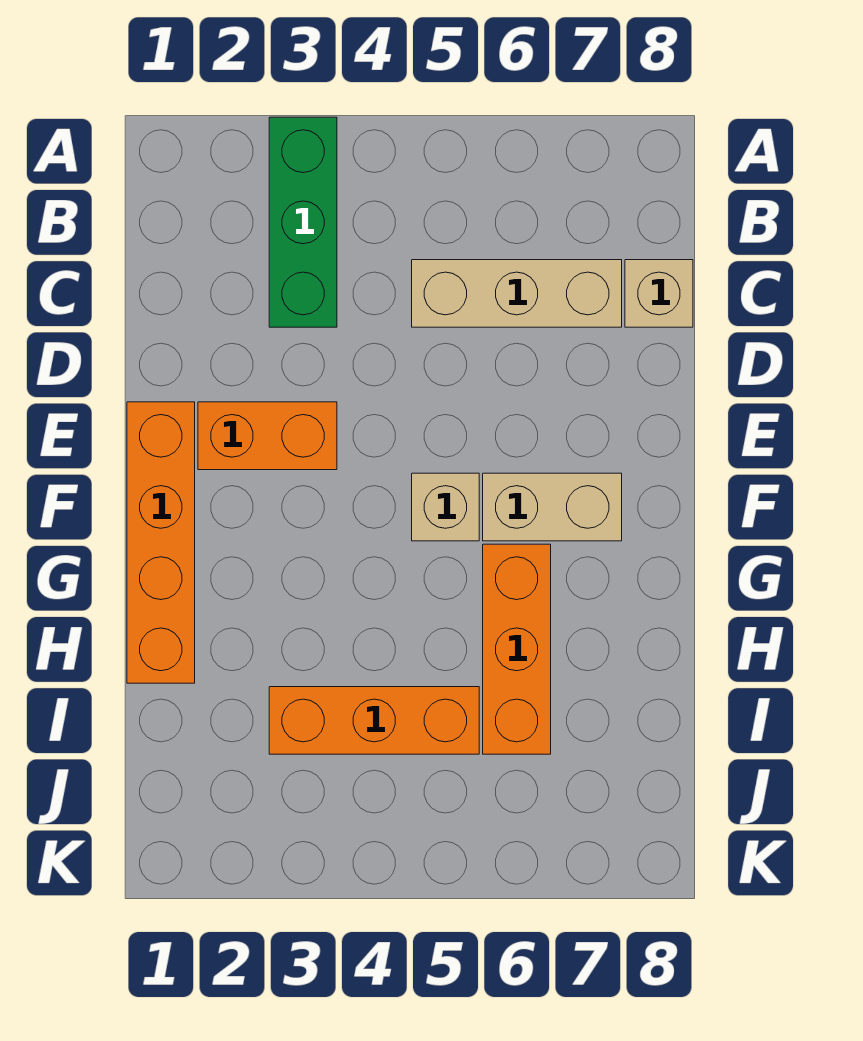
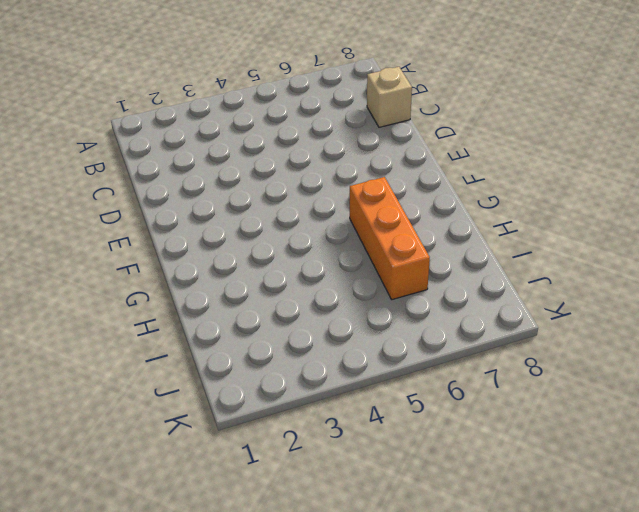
none -> green brick A3:C3 level 1
none -> tan brick C5:C7 level 1

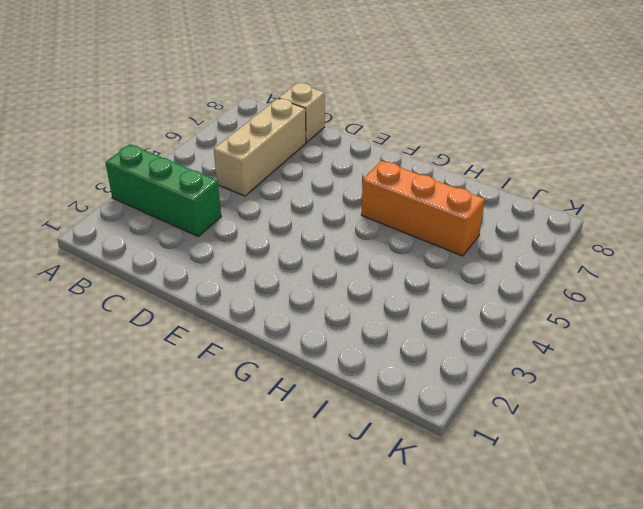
none -> orange brick E1:H1 level 1
none -> orange brick E2:E3 level 1

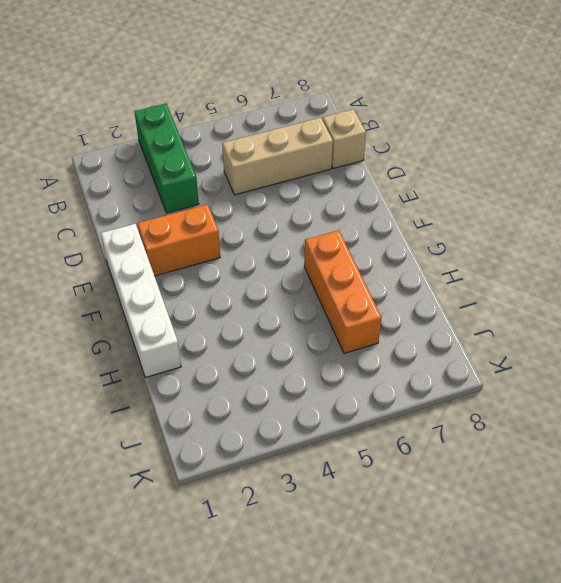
white brick E1:H1 level 1 -> orange brick E1:H1 level 1
none -> tan brick F5 level 1
none -> tan brick F6:F7 level 1

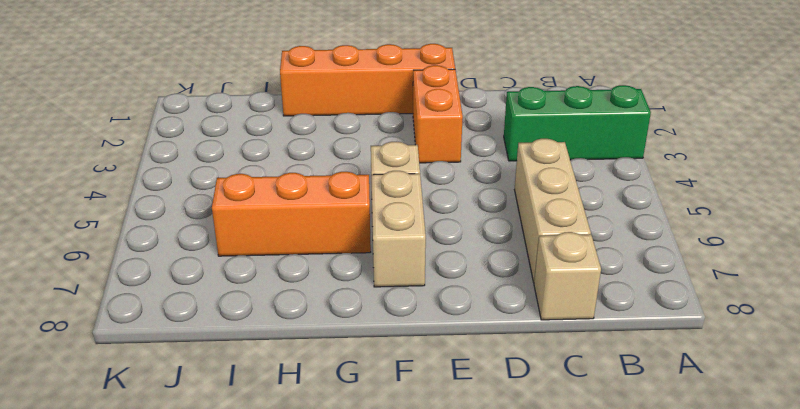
none -> orange brick I3:I5 level 1

